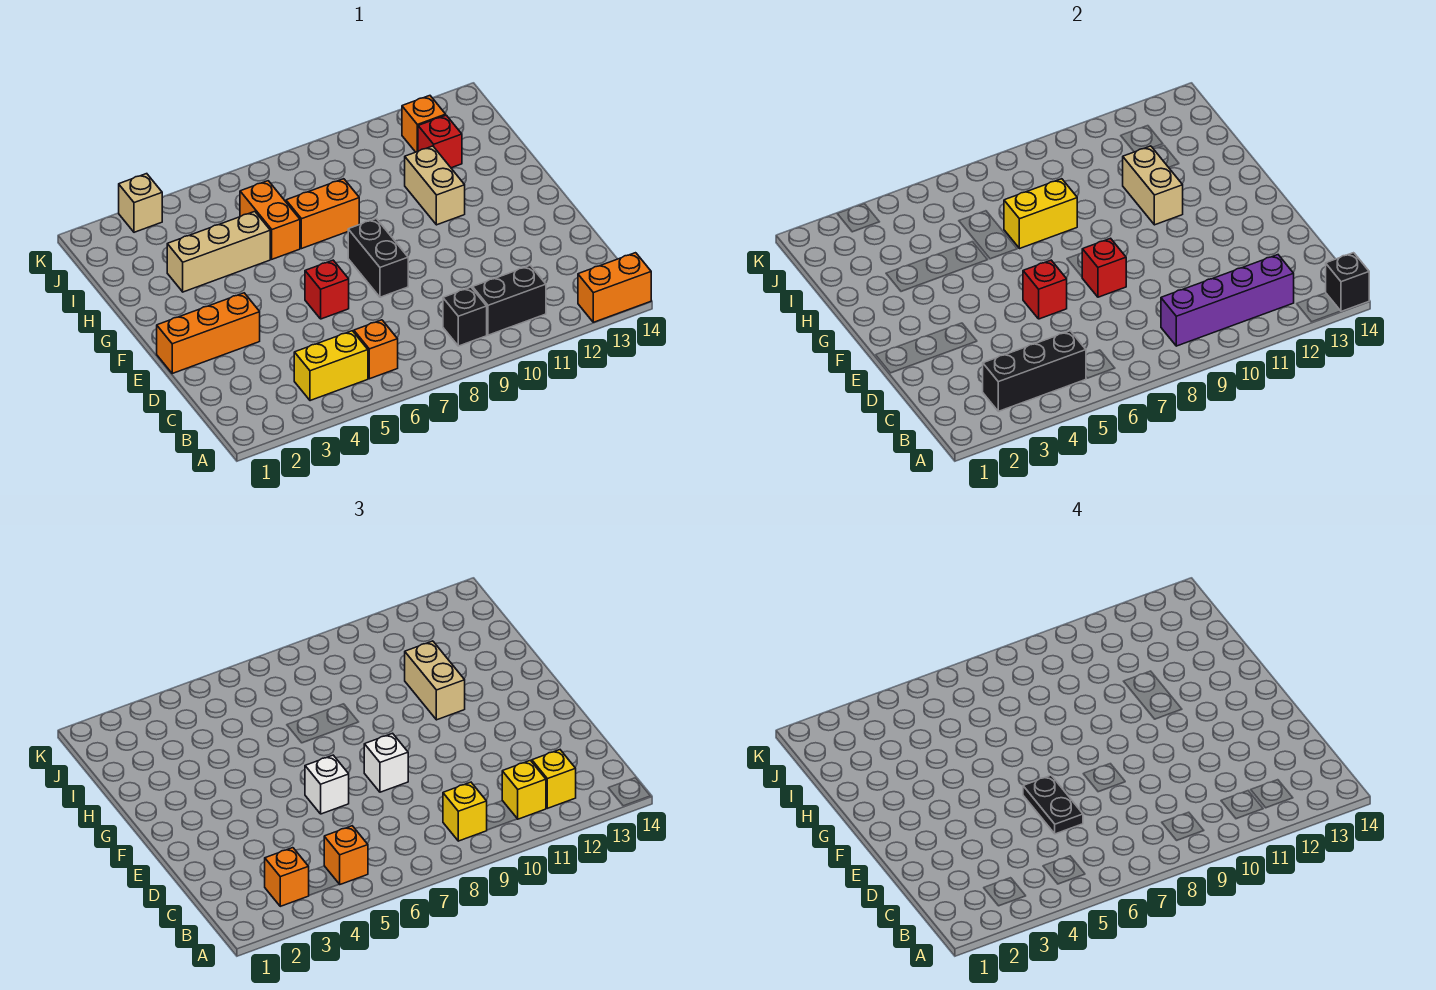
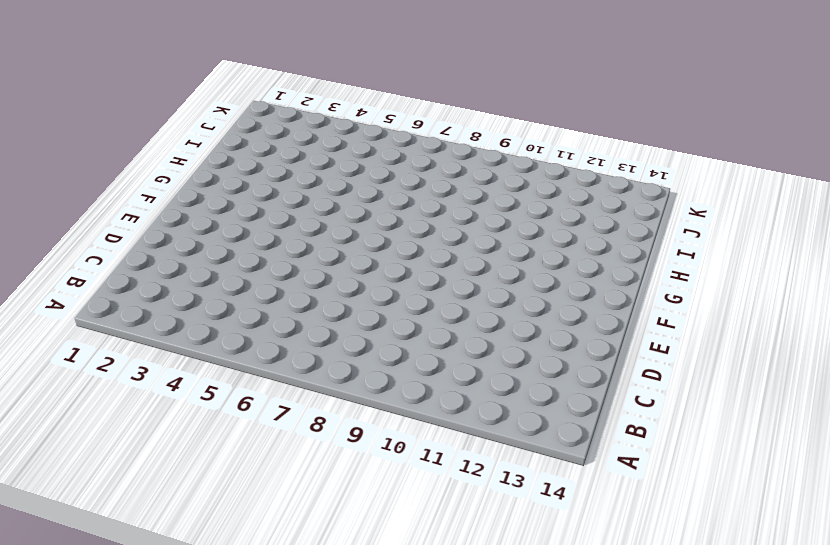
none -> orange brick A13:A14 level 1
none -> yellow brick B4:B5 level 1
none -> orange brick B6 level 1
none -> black brick B9 level 1

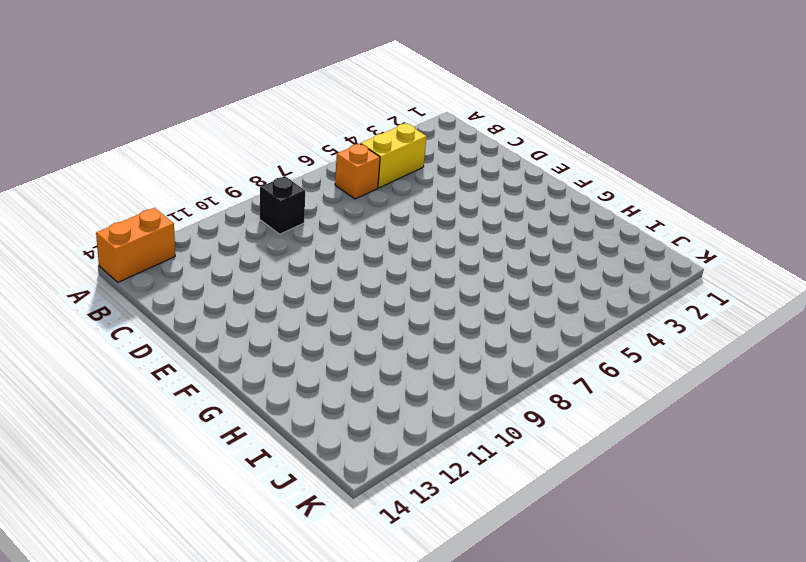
none -> black brick B10:B11 level 1
none -> orange brick E1:E3 level 1
none -> red brick E6 level 1
none -> black brick E8:F8 level 1

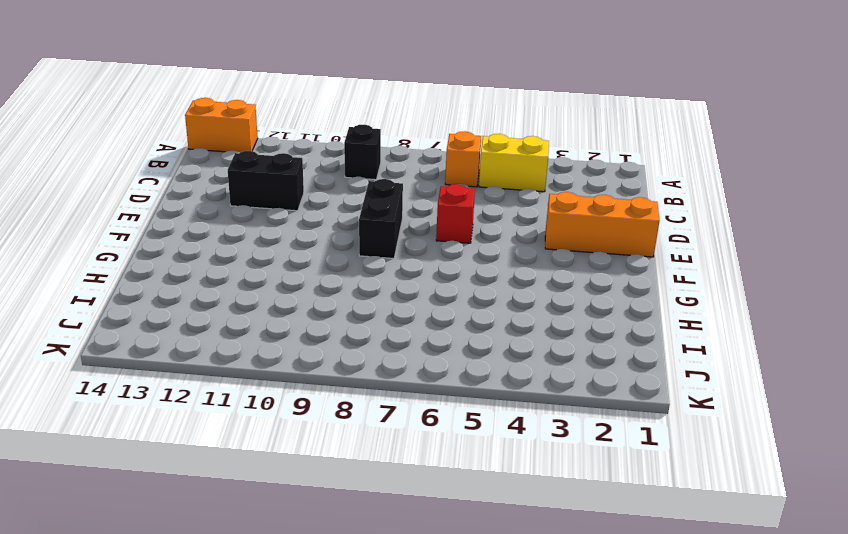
black brick D11:D12 level 1 -> black brick B10:B11 level 1
none -> tan brick G11:H11 level 1
none -> tan brick H3:H5 level 1
none -> orange brick H6:I6 level 1
none -> orange brick H7:H8 level 1

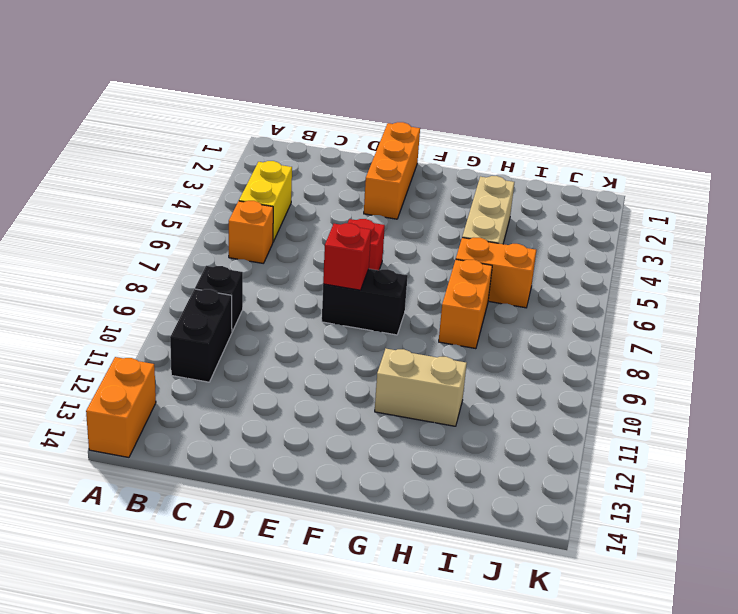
none -> red brick I12 level 1
none -> orange brick J12 level 1
none -> tan brick K3 level 1
none -> black brick A14 level 2

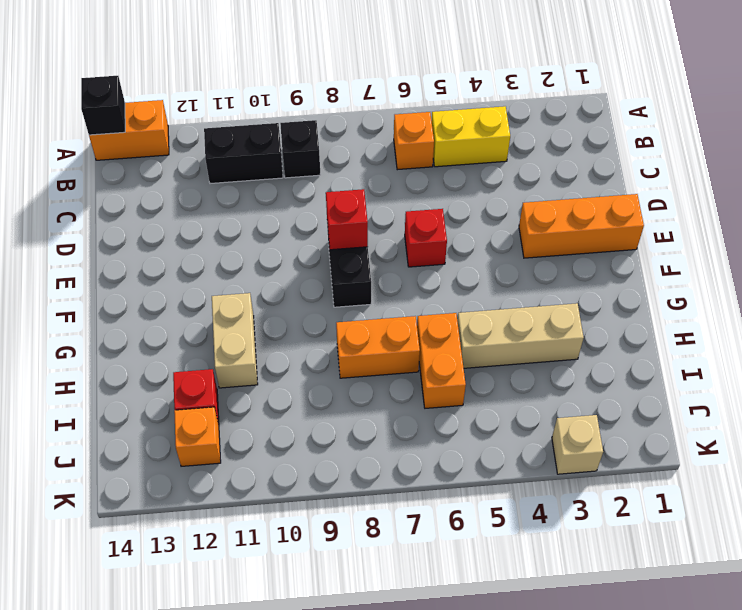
none -> black brick B3:B5 level 2
none -> purple brick B9:B12 level 2
none -> red brick E6 level 2
none -> tan brick G11:H11 level 2

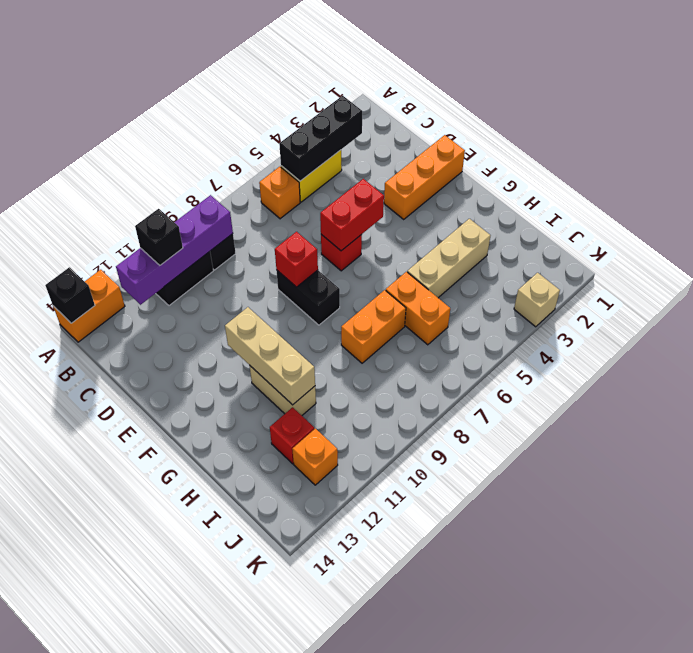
black brick B11 level 3 -> yellow brick B11 level 3
red brick E5:E6 level 2 -> red brick E6 level 2
tan brick F11:H11 level 2 -> tan brick G11:H11 level 2
none -> yellow brick H7:H8 level 2
none -> orange brick B3 level 3
none -> orange brick B5 level 3
none -> yellow brick B9 level 3

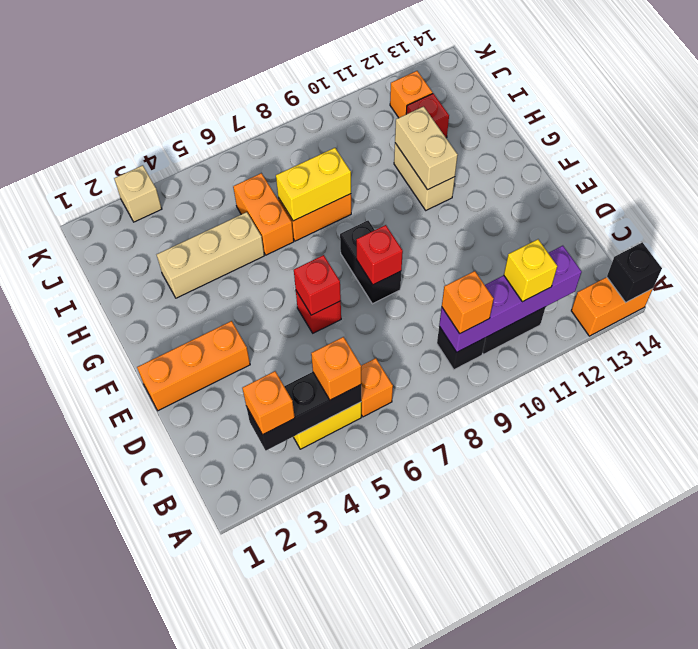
orange brick B9 level 3 -> yellow brick B9 level 3
none -> yellow brick B12 level 3
none -> white brick E6 level 3
none -> white brick E8 level 3
none -> tan brick G11:H11 level 3

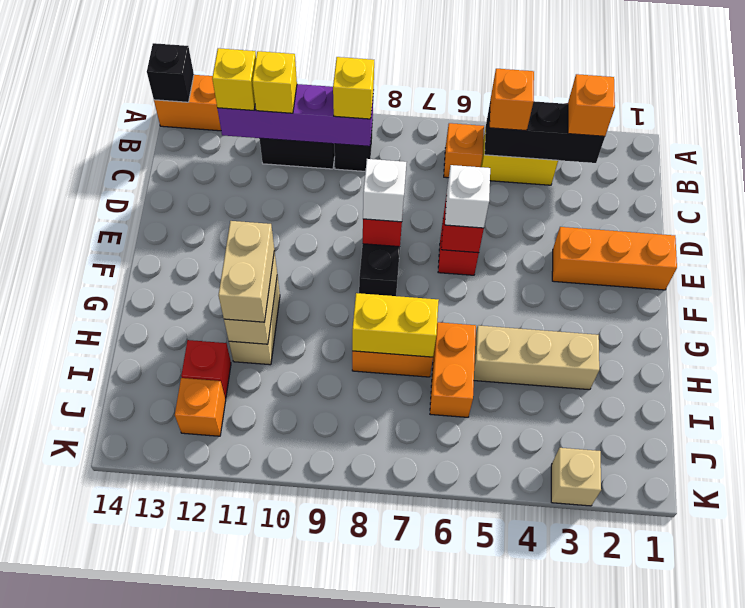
none -> black plate D6:E6 level 4

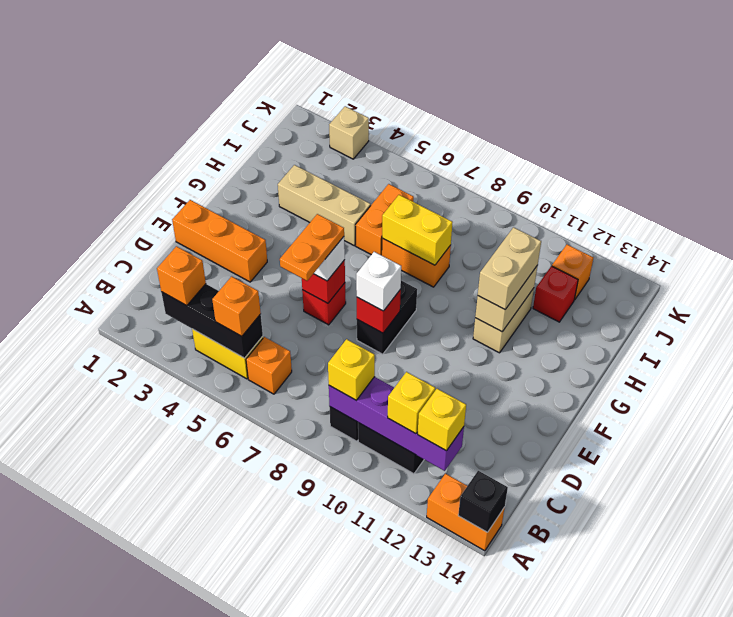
orange plate D6:E6 level 4 -> black plate D6:E6 level 4

